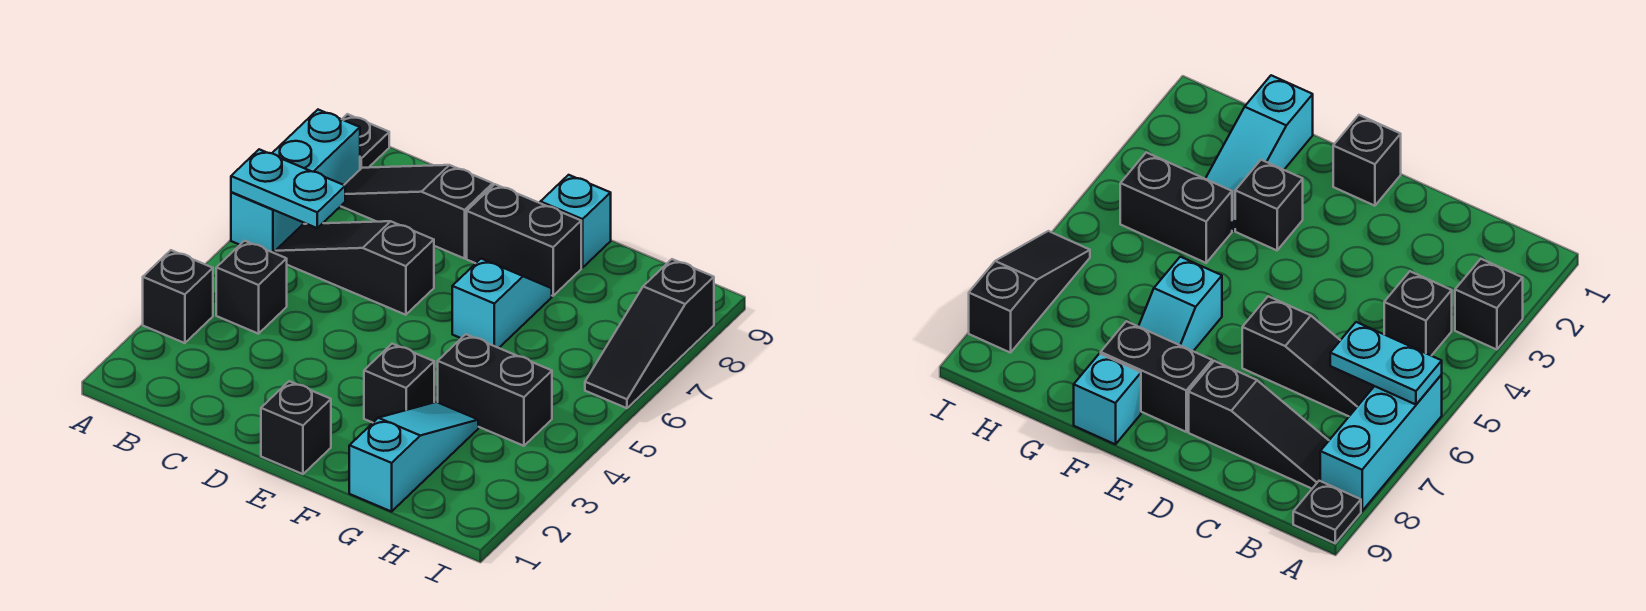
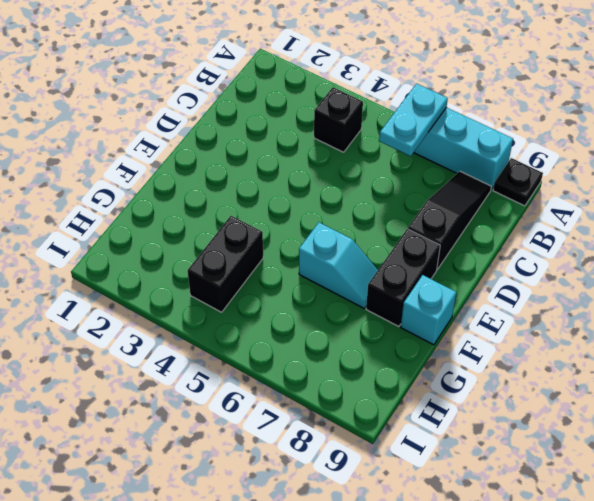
none -> black brick A3 level 1
none -> black slope B6:D6 level 1 top D
none -> black brick E1 level 1

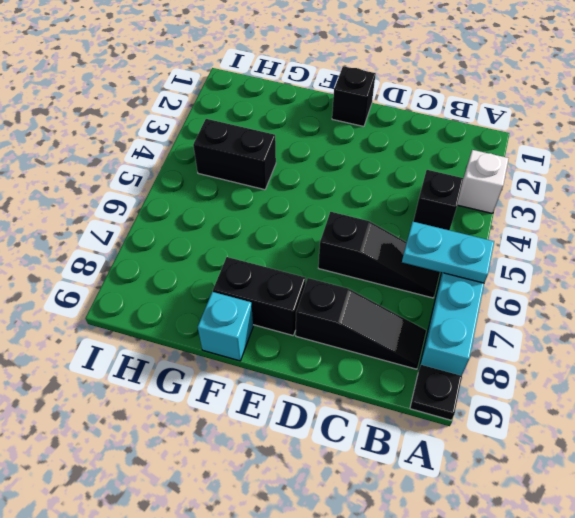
white brick A3 level 1 -> black brick A3 level 1
none -> black brick F3 level 1
none -> cyan slope F6:F7 level 1 top 6
none -> cyan slope G1:G3 level 1 top 1

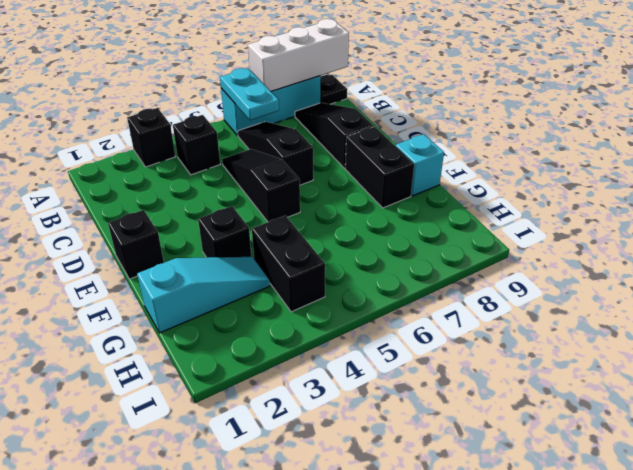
white brick A7:A9 level 2 -> none
black slope C5:E5 level 1 top E -> black slope I6:I8 level 1 top 8
none -> cyan slope F6:F7 level 1 top 6

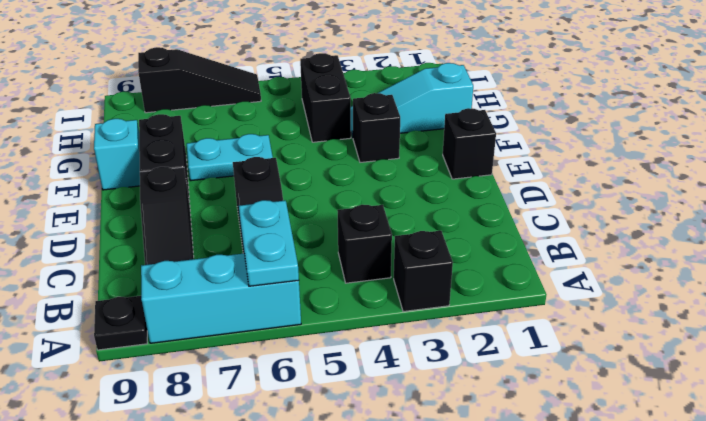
cyan plate F6:F7 level 1 -> cyan slope F6:F7 level 1 top 6

